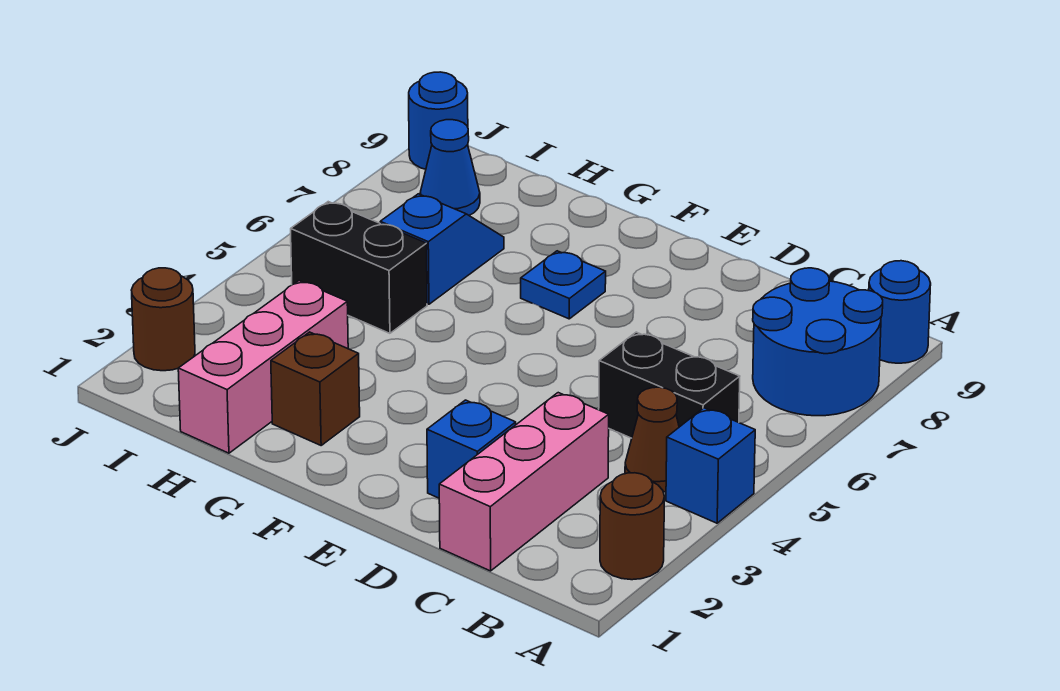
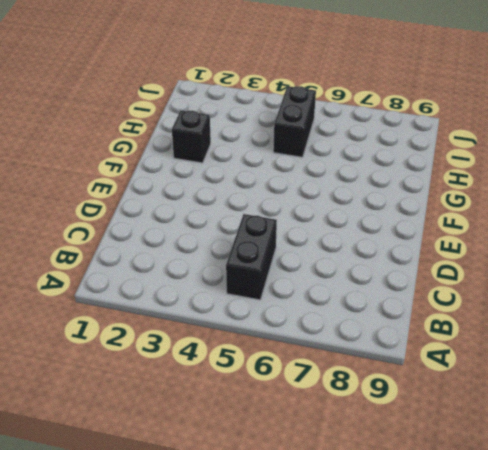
black brick G2 level 1 -> brown brick G2 level 1
none -> brown round brick A2 level 1
none -> blue brick A4 level 1
none -> blue round brick A7:B8 level 1

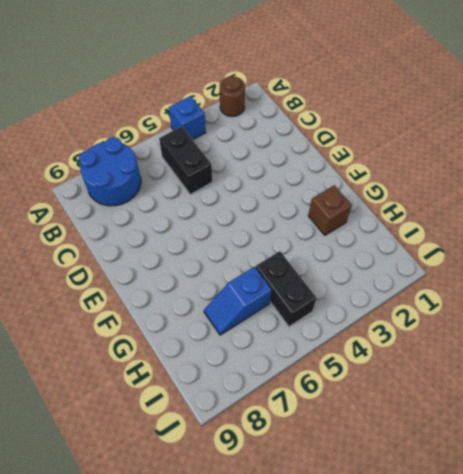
none -> blue round brick A9 level 1
none -> brown cone B4 level 1
none -> pink brick C1:C3 level 1

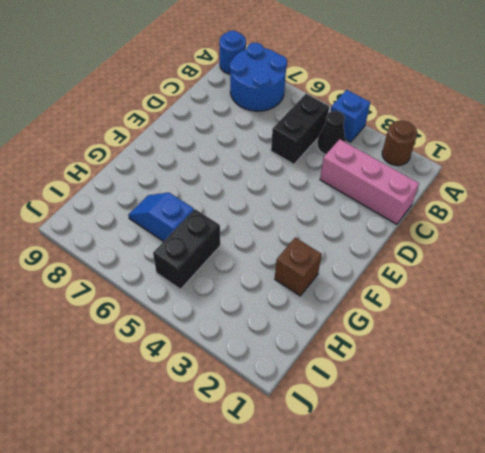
black cone B4 level 1 -> brown cone B4 level 1
none -> blue brick D2 level 1
none -> blue plate F7 level 1
none -> pink brick H1:H3 level 1

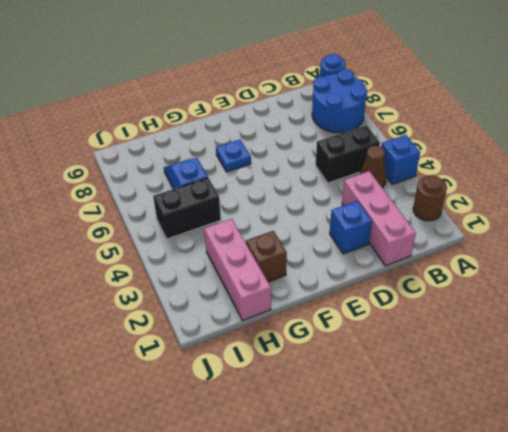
none -> blue cone I8 level 1
none -> brown round brick J2 level 1
none -> blue round brick J9 level 1

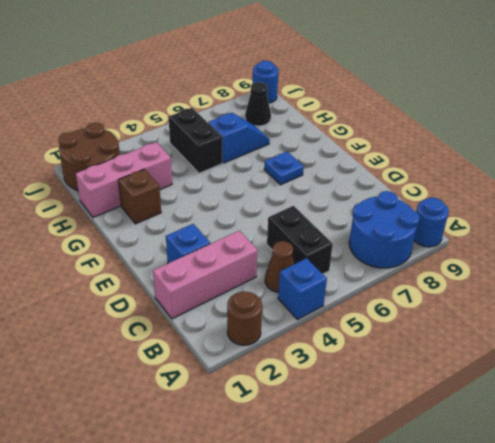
brown round brick I1:J2 level 1 -> brown round brick J2 level 1
black cone I8 level 1 -> blue cone I8 level 1

